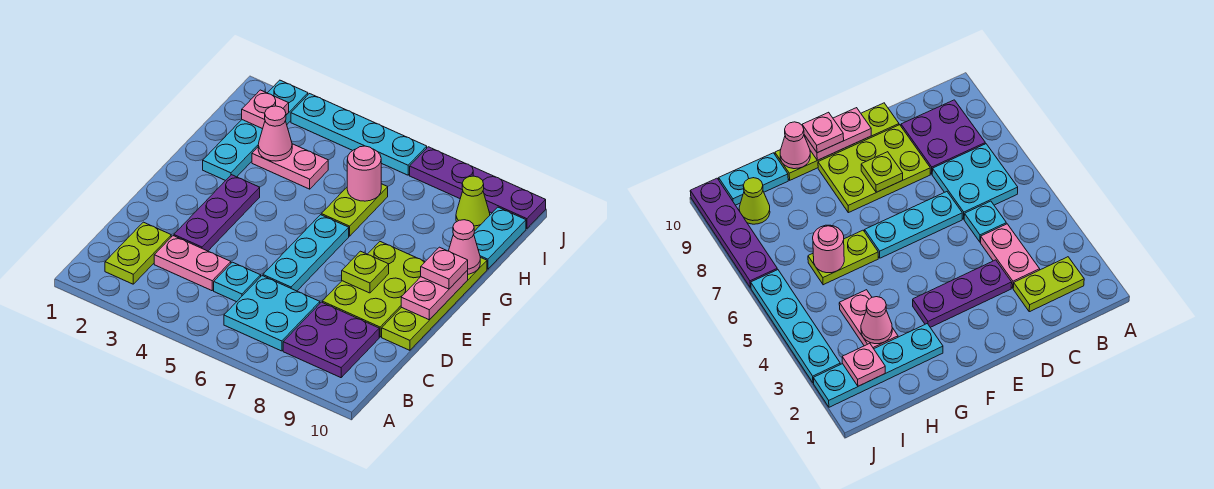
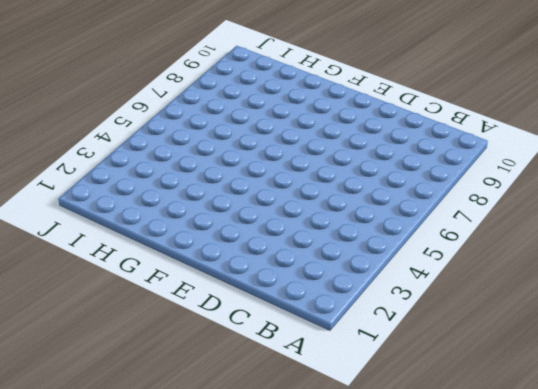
none -> lime plate B2:C2 level 1
none -> cyan plate B6:C7 level 1
none -> purple plate B8:C9 level 1

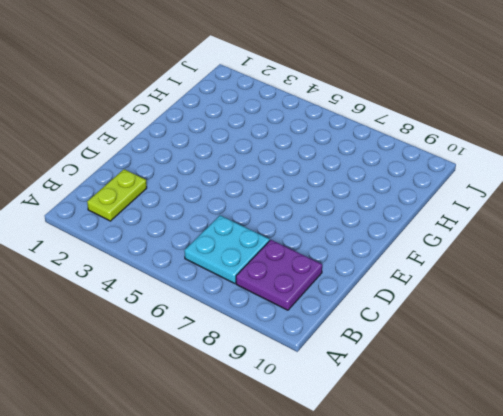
none -> pink plate C3:C4 level 1
none -> cyan plate C5 level 1
none -> purple plate D3:F3 level 1

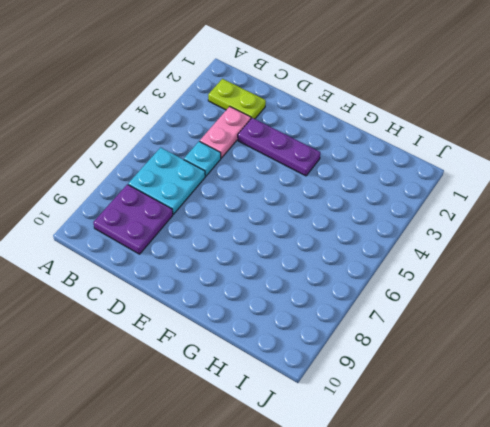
none -> cyan plate D6:F6 level 1
none -> lime plate D8:F9 level 1
none -> lime plate D10:G10 level 1

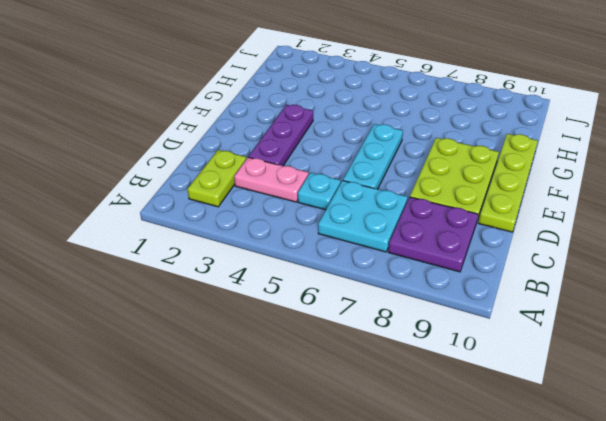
none -> cyan plate G2:J2 level 1
none -> lime plate G6:H6 level 1
none -> pink plate H3:H4 level 1

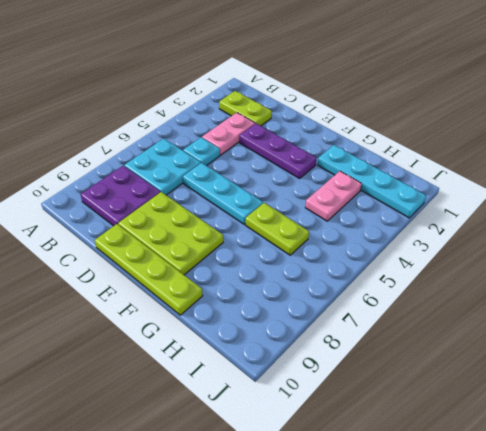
none -> cyan plate H10:I10 level 1
none -> lime cone I9 level 1
none -> cyan plate J3:J6 level 1

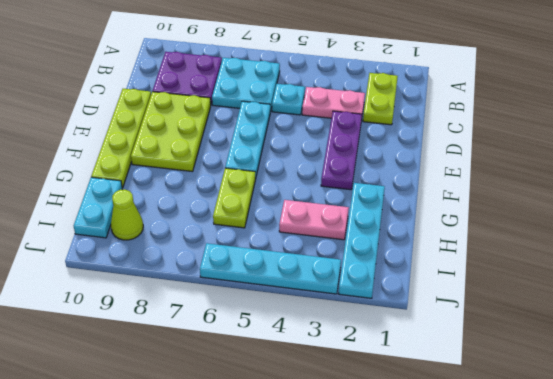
none -> purple plate J7:J10 level 1
none -> lime plate E8 level 2
none -> pink plate E10:F10 level 2

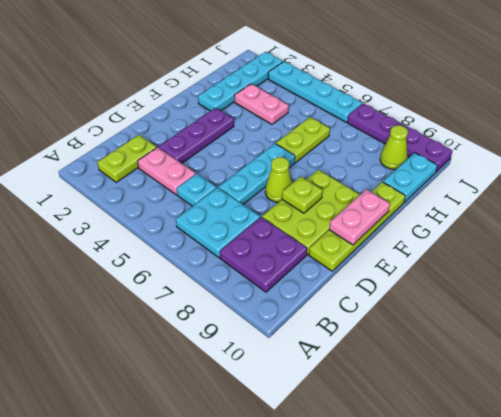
lime cone E7 level 1 -> none
none -> pink cone G10 level 2
none -> pink cone H3 level 2
none -> pink round brick H6 level 2

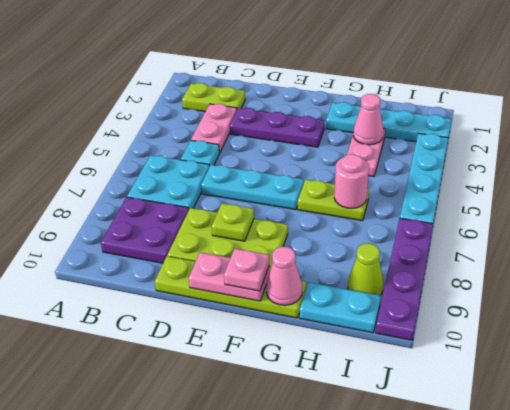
none -> pink plate I2 level 2

